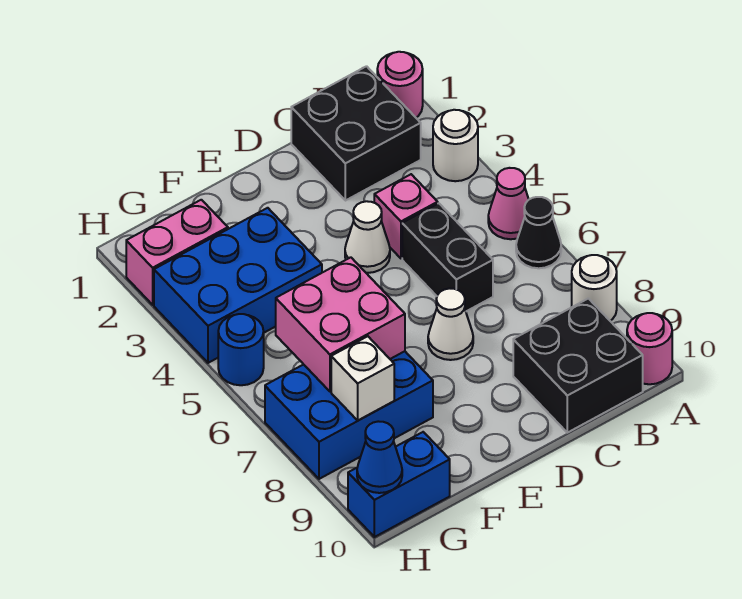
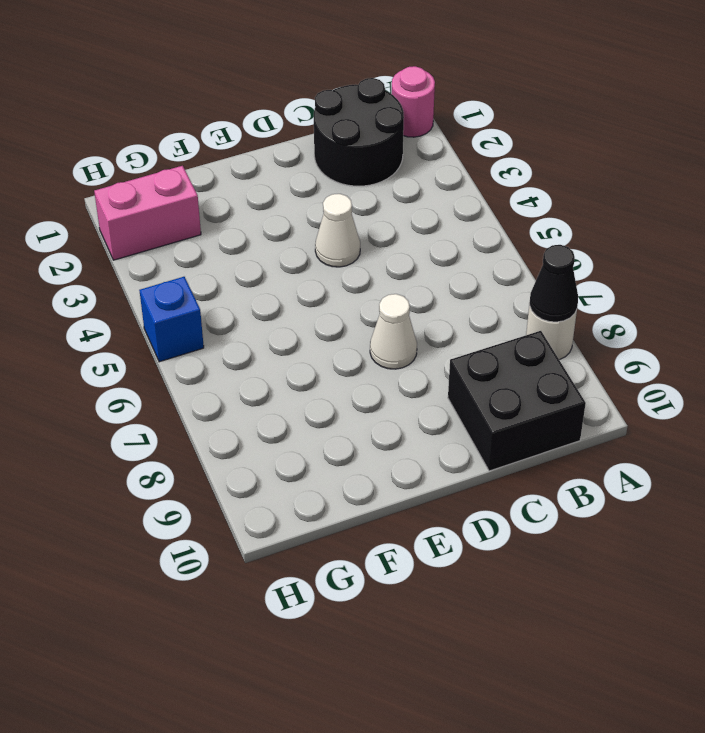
black cone A8 level 2 -> black cone A6 level 1
black round brick B1:C2 level 1 -> black brick B1:C2 level 1
blue brick H5 level 1 -> blue round brick H5 level 1
none -> white round brick A3 level 1
none -> pink cone A5 level 1
none -> pink round brick A10 level 1

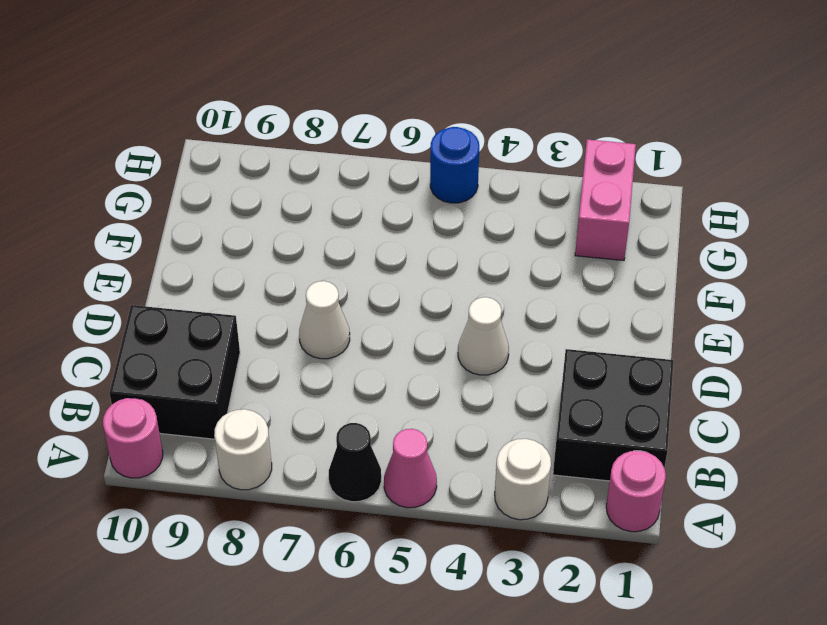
none -> pink brick C4 level 1
none -> black brick C5:C6 level 1
none -> blue brick F3:H4 level 1

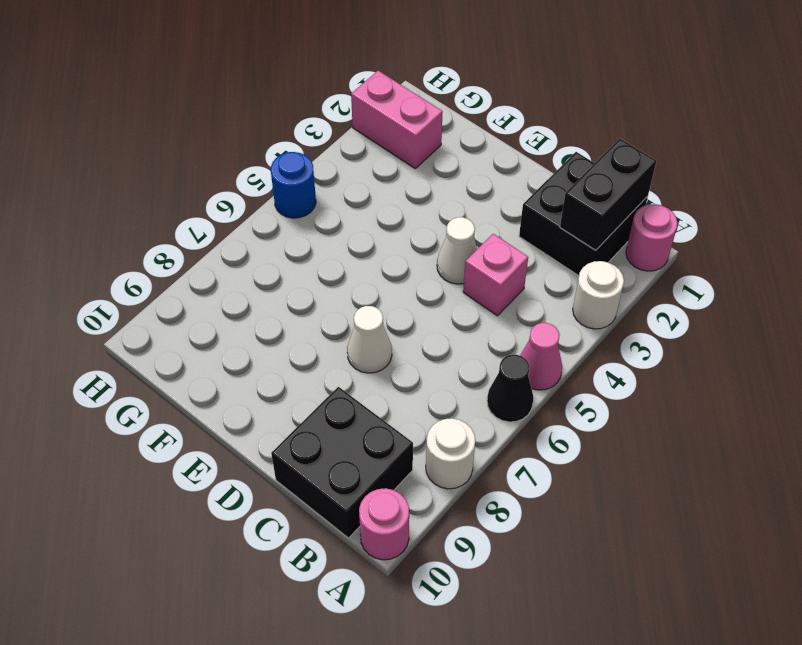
black brick B1:B2 level 2 -> black brick C5:C6 level 1
none -> blue brick F3:H4 level 1
none -> blue brick F7:H8 level 1
none -> blue brick G10:H10 level 1

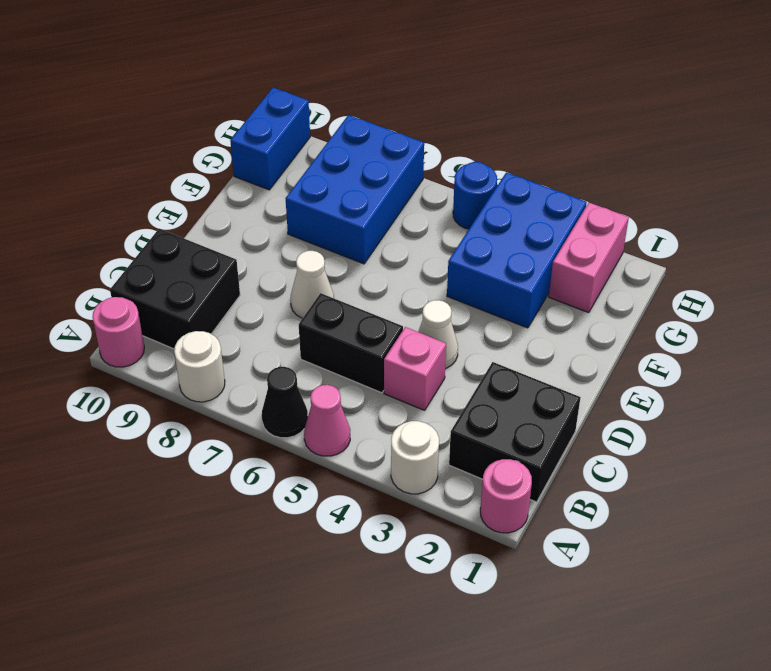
none -> pink brick F6:G7 level 2
none -> white brick G8 level 2
none -> blue cone H10 level 2

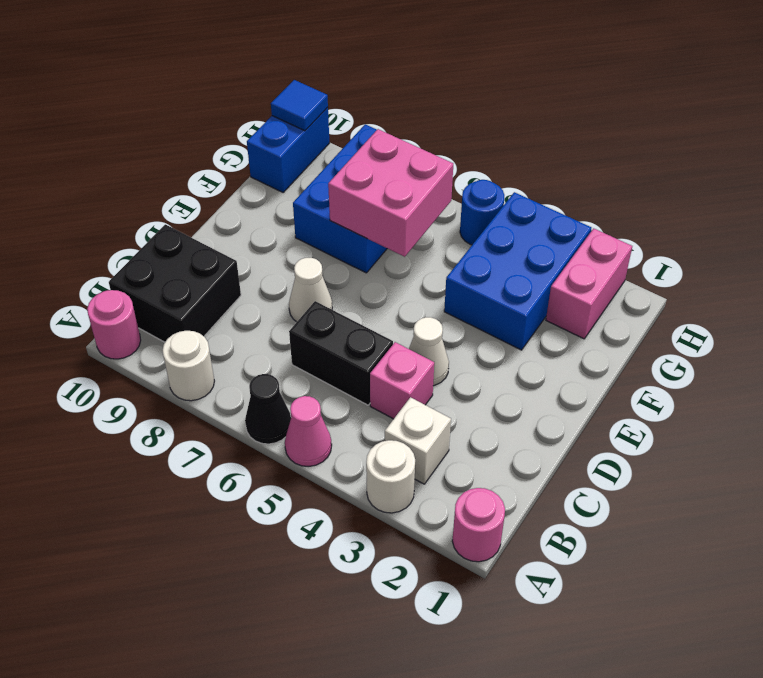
white brick B3 level 1 -> white brick G8 level 2
blue tile H10 level 2 -> blue cone H10 level 2
none -> black brick B1:C2 level 1

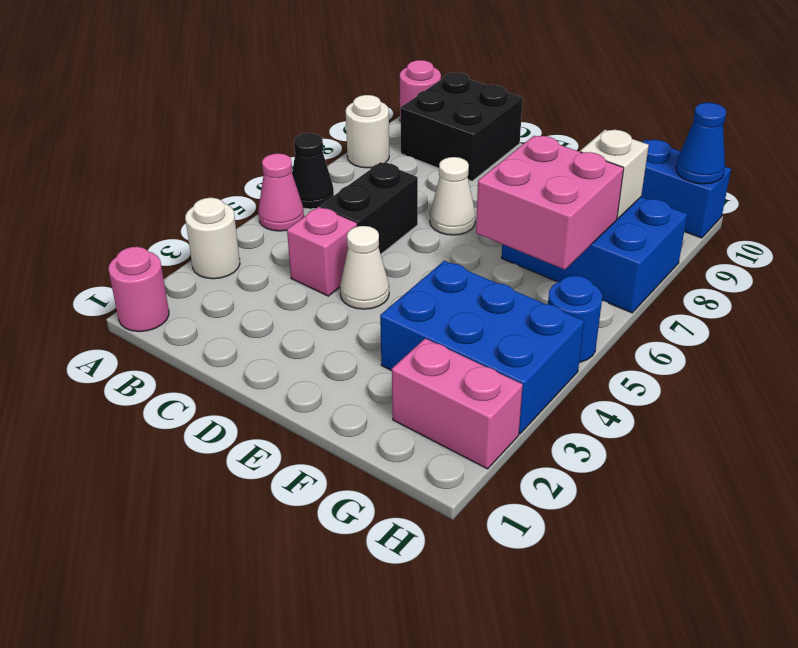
none -> black brick B1:C2 level 1

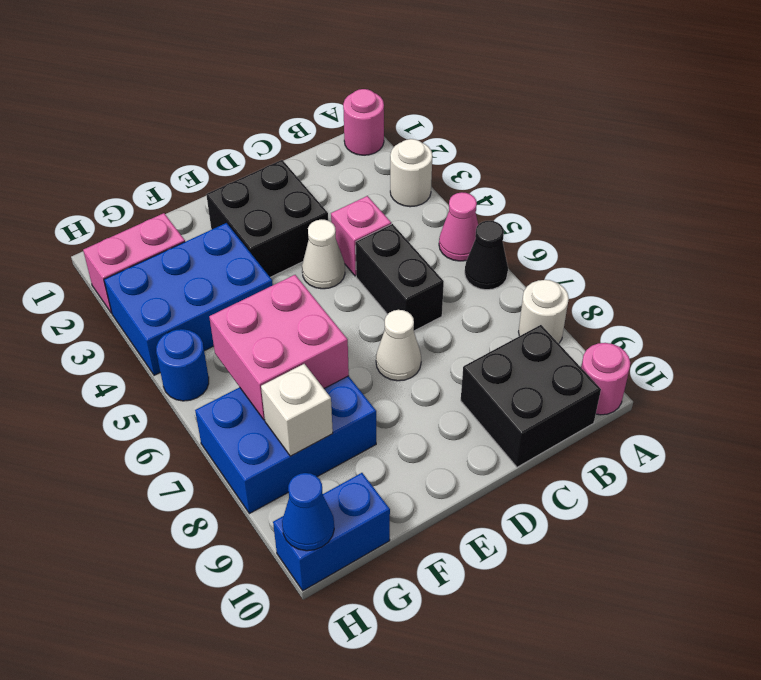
black brick D2:E3 level 1 -> black brick B1:C2 level 1

